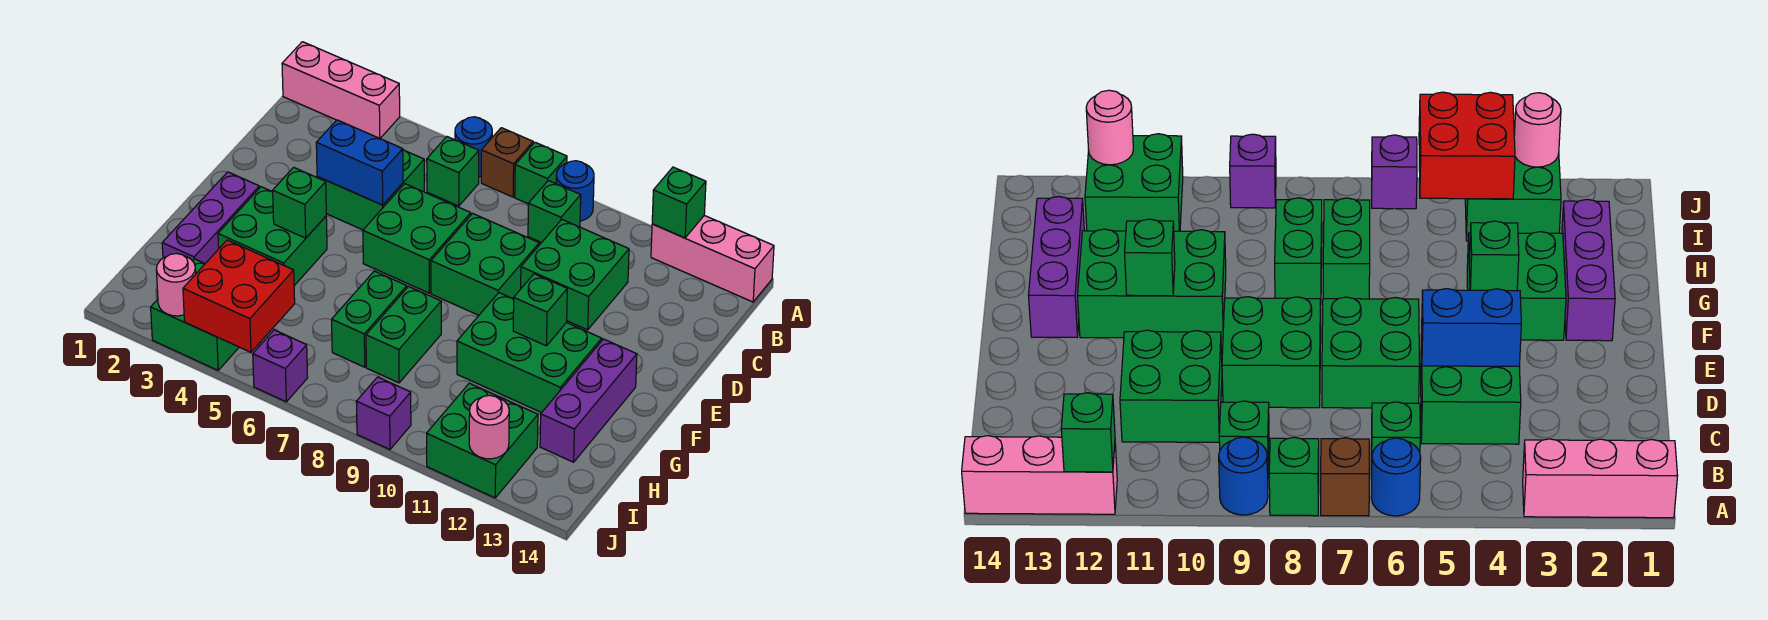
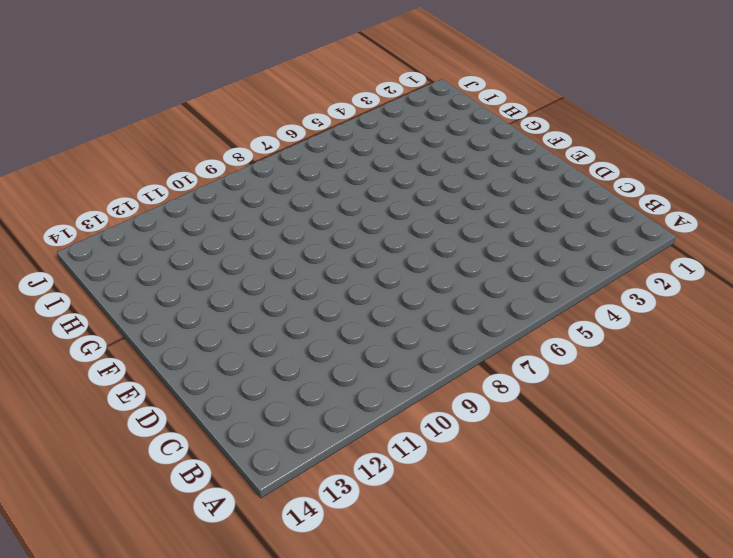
none -> pink brick A1:A3 level 1
none -> blue round brick A6 level 1
none -> brown brick A7 level 1

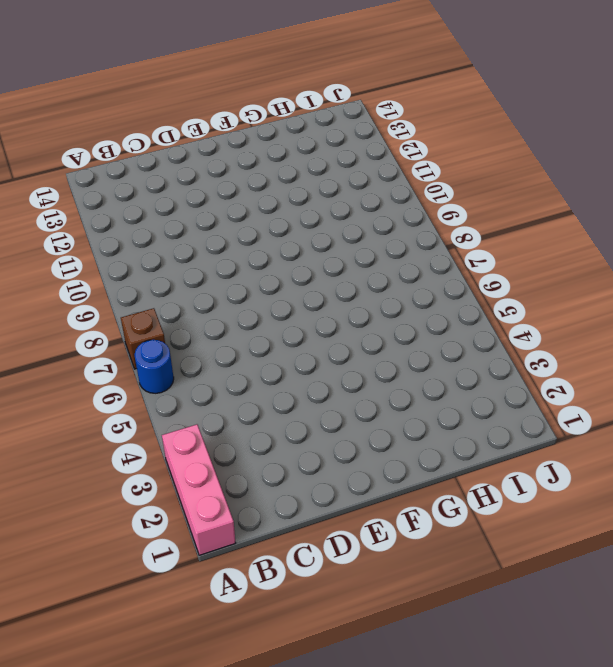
none -> green brick A8 level 1
none -> blue round brick A9 level 1
none -> pink brick A12:A14 level 1

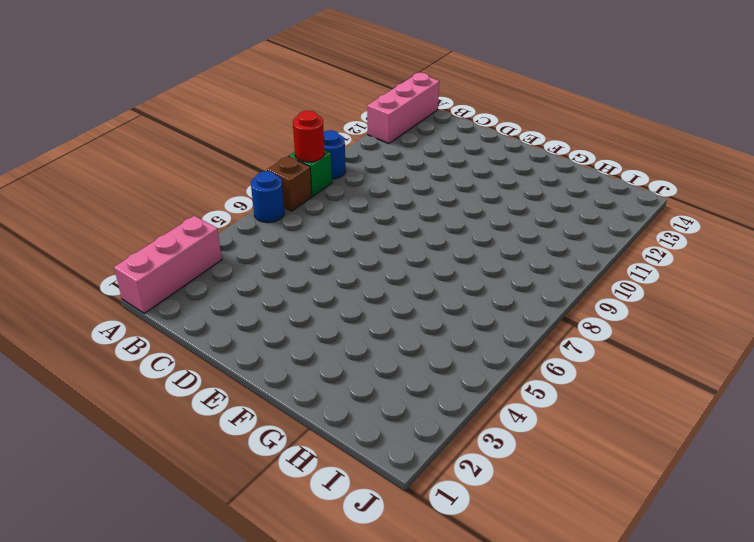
red round brick A8 level 2 -> none
none -> green brick B6 level 1
none -> green brick B9 level 1
none -> green brick C4:D5 level 1

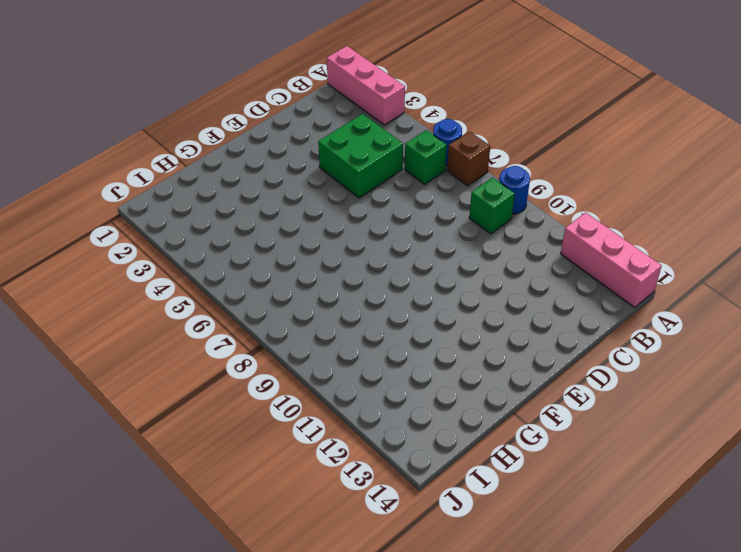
none -> green brick A8 level 1
none -> green brick C10:D11 level 1
none -> green brick D6:E7 level 1

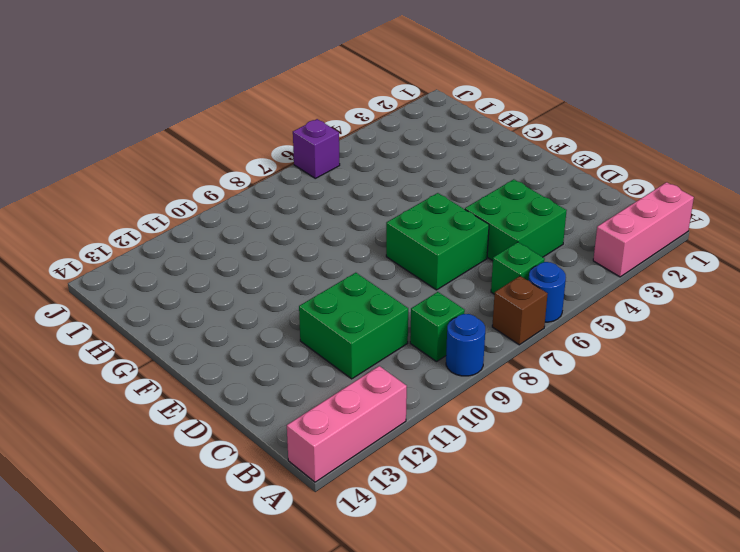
none -> green brick A8 level 1
none -> green brick D8:E9 level 1
none -> purple brick F2:H2 level 1

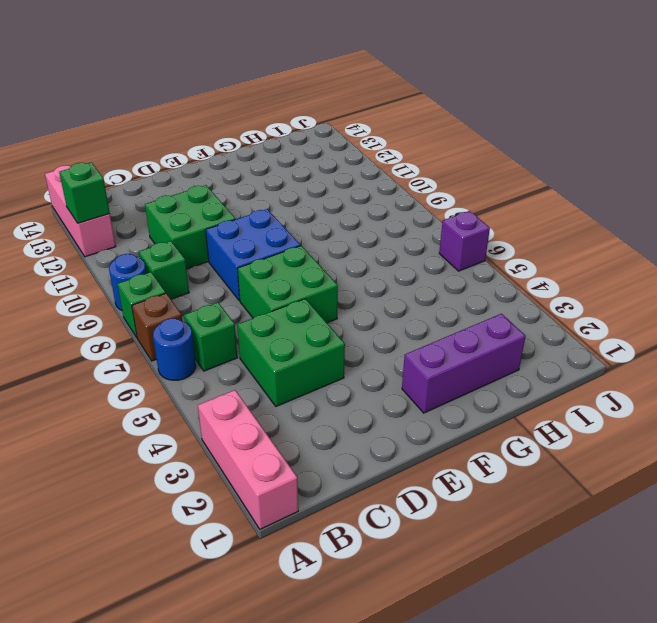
blue brick D8:E9 level 1 -> green brick D8:E9 level 1
none -> green brick F3:G4 level 1
none -> green brick F10:G12 level 1
none -> purple brick F13:H13 level 1

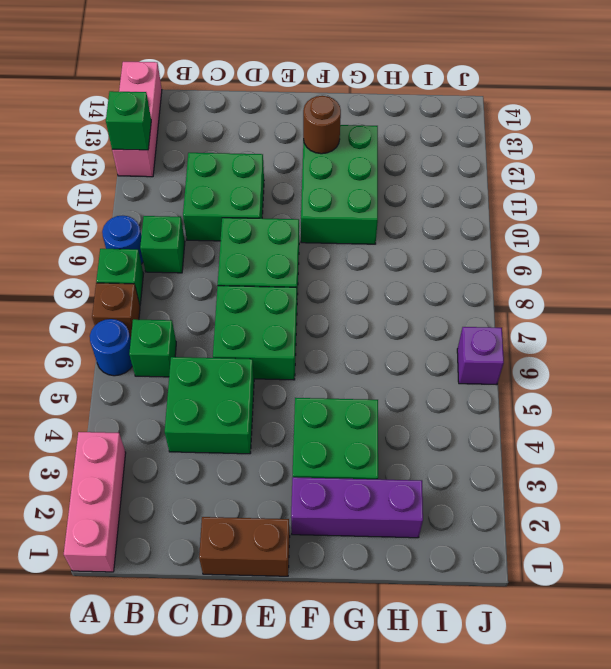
brown brick D1:E1 level 1 -> none
brown round brick F12 level 2 -> none
none -> purple brick F13:H13 level 1
none -> green brick G7:H7 level 1
none -> green brick G8:H8 level 1

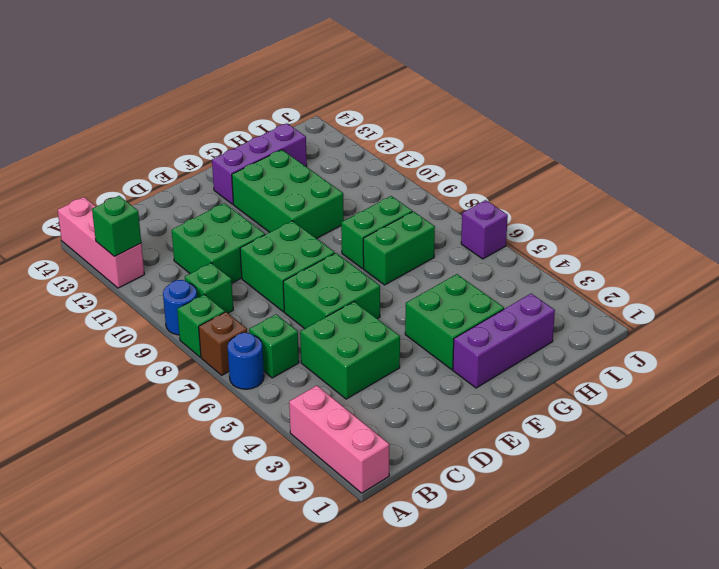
none -> green brick I3:J4 level 1
none -> green brick I11:J12 level 1
none -> purple brick J9 level 1

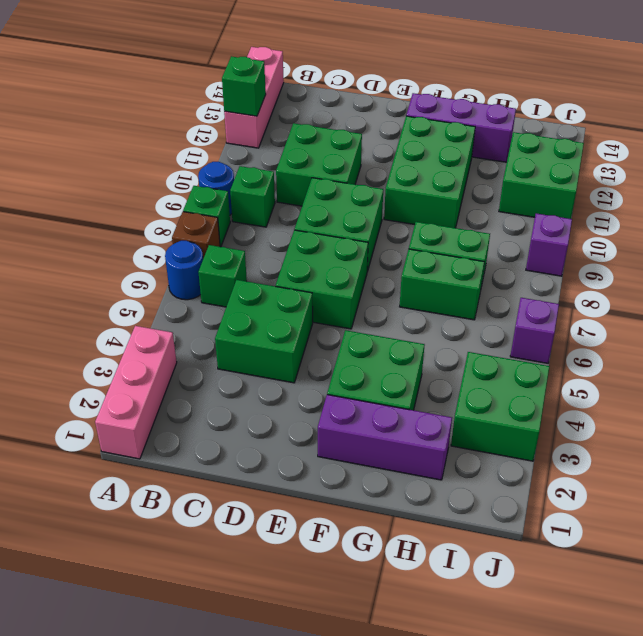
none -> blue brick D4:D5 level 2
none -> green brick F4 level 2
none -> green brick F11 level 2

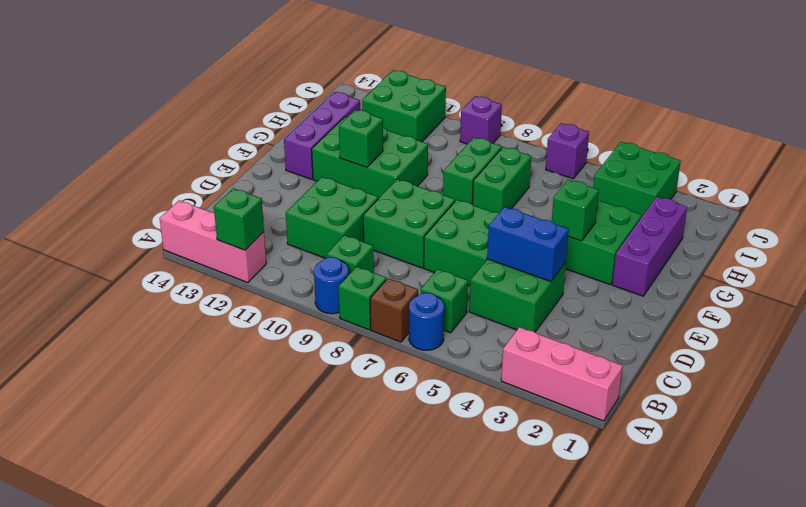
none -> red brick I4:J5 level 2
none -> pink round brick J3 level 2
none -> pink round brick J12 level 2

